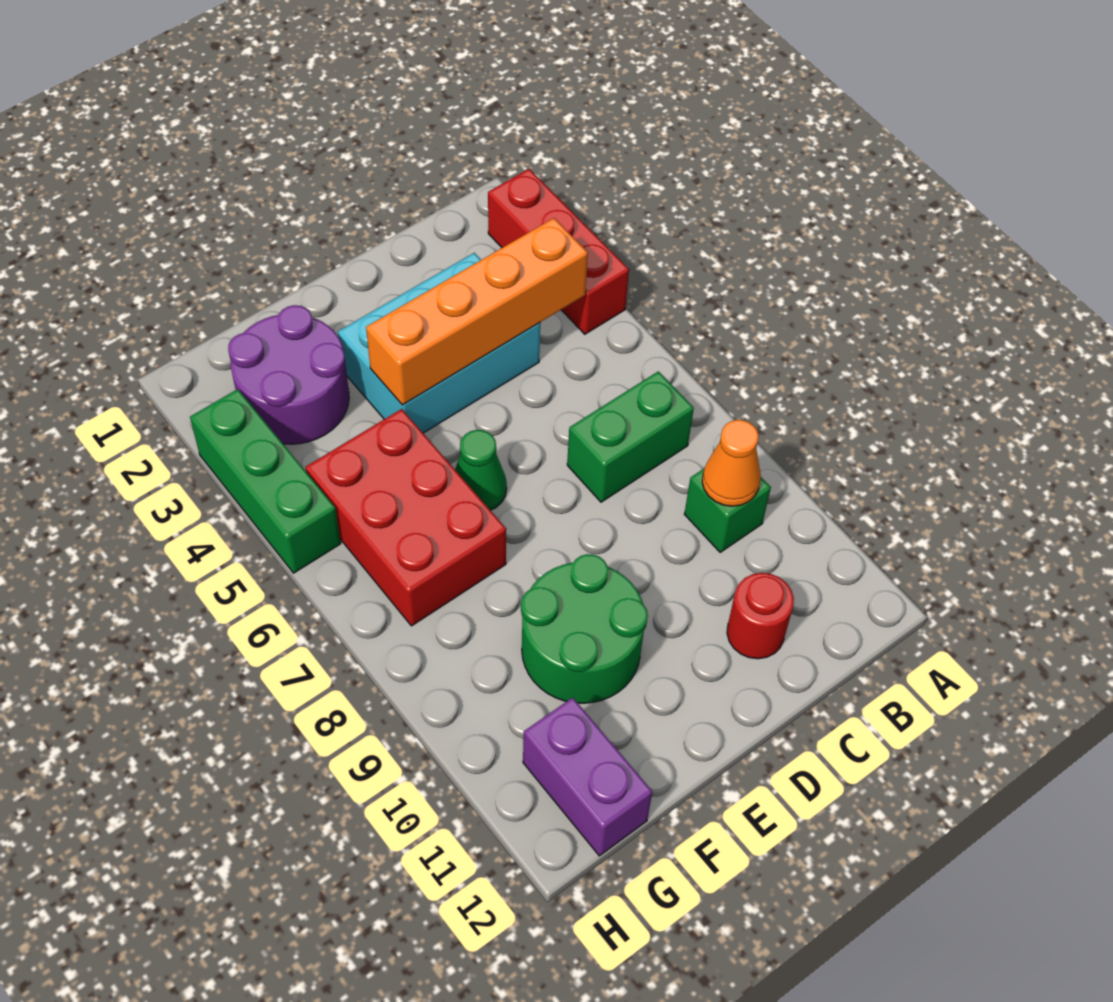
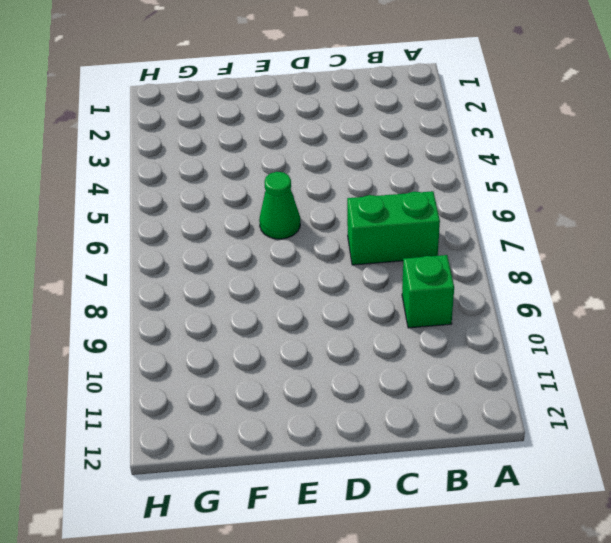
none -> red brick A2:A4 level 1
none -> cyan brick C3:E4 level 1
none -> red round brick C11 level 1

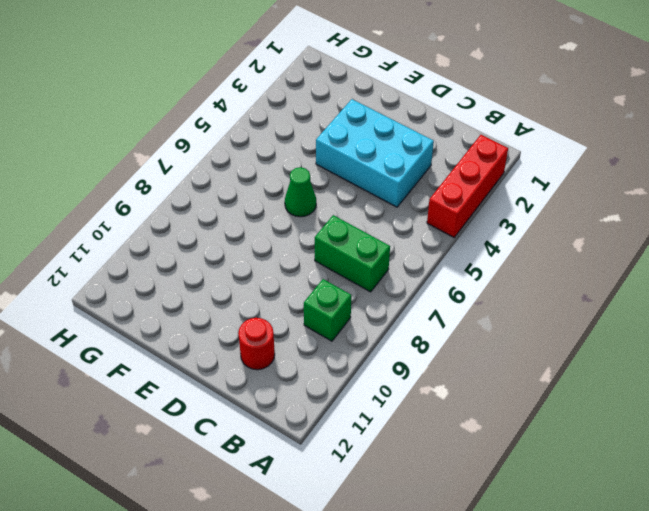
none -> green round brick E9:F10 level 1
none -> purple round brick F2:G3 level 1
none -> red brick F5:G7 level 1

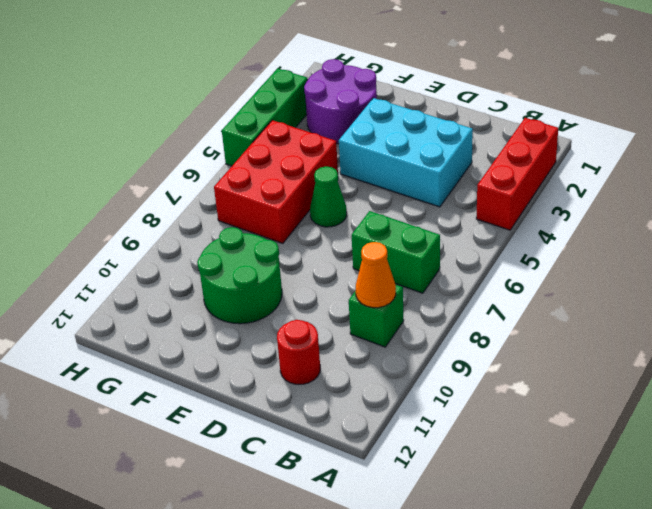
none -> purple brick G11:G12 level 1
none -> orange brick B4:E4 level 2

